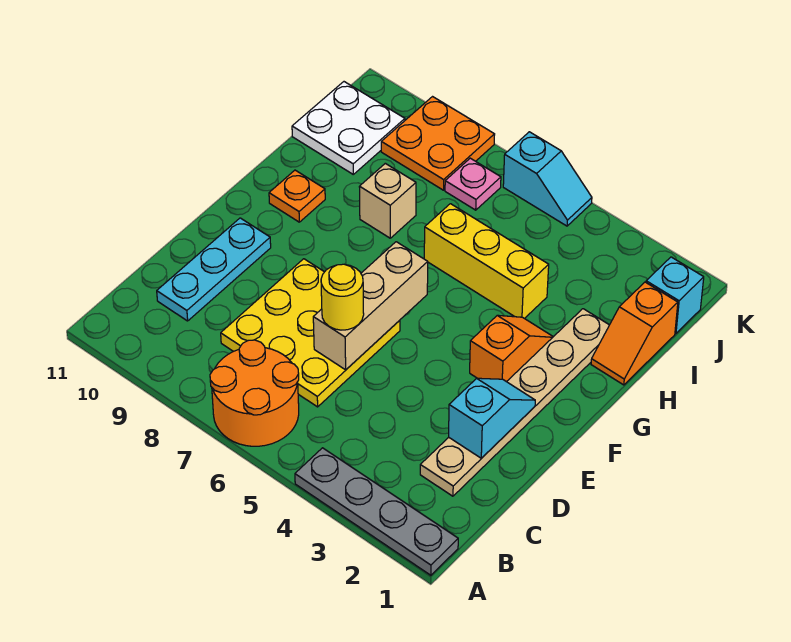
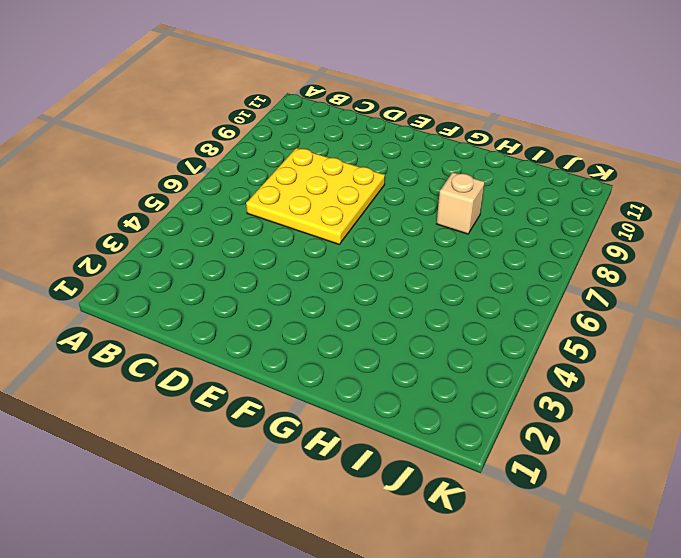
none -> grey plate A1:A4 level 1
none -> orange round brick A6:B7 level 1
none -> tan plate C2:H2 level 1

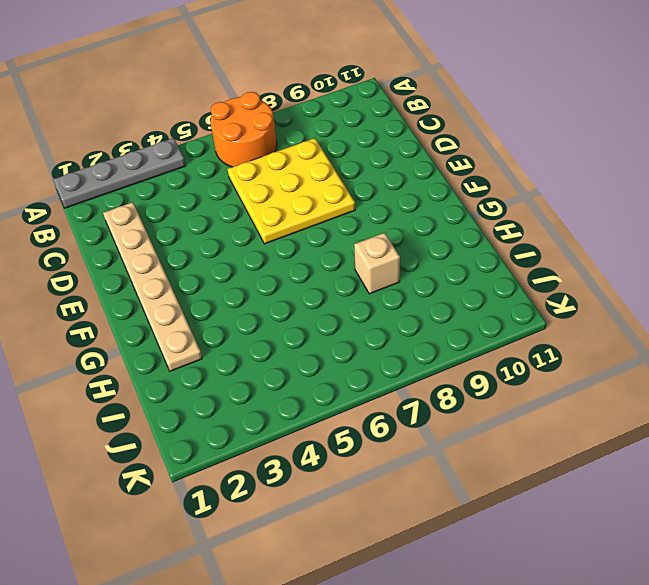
none -> cyan plate C10:E10 level 1
none -> orange slope F3:G3 level 1 top F
none -> orange plate G10 level 1

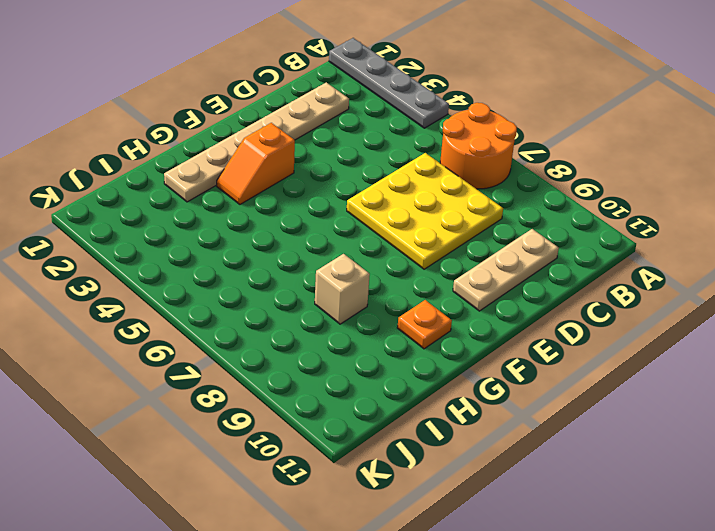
tan plate C10:E10 level 1 -> cyan plate C10:E10 level 1
none -> orange slope H1:I1 level 1 top I
none -> yellow brick H4:H6 level 1
none -> white plate I10:J11 level 1

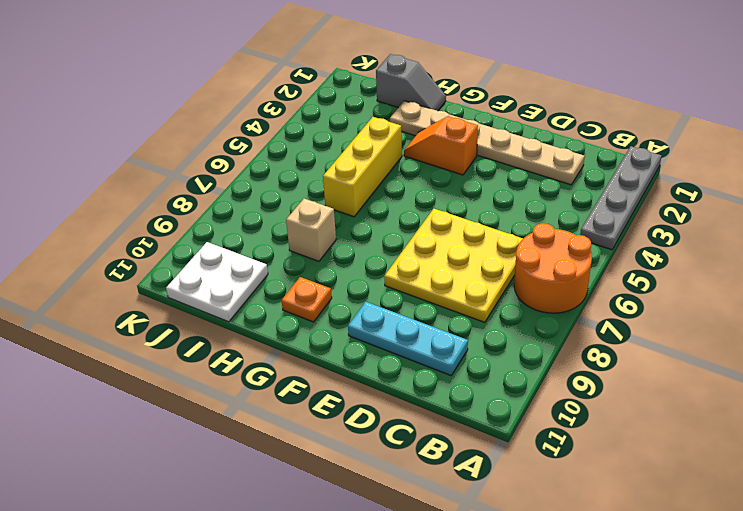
grey slope H1:I1 level 1 top I -> orange slope H1:I1 level 1 top I
none -> cyan brick J1 level 1
none -> pink plate J7 level 1
none -> orange plate J8:K9 level 1

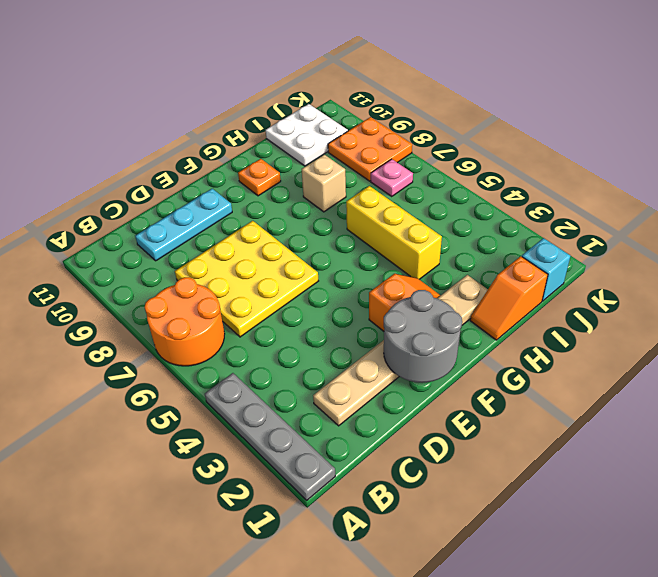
grey round brick E1:F2 level 2 -> cyan slope D2:E2 level 2 top D
none -> cyan slope K5:K6 level 1 top 6
none -> tan brick D6:F6 level 2
none -> yellow round brick D6 level 3

